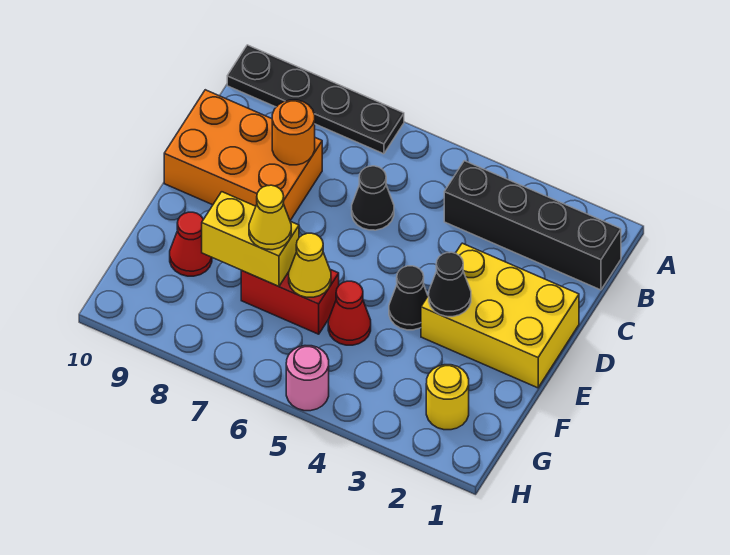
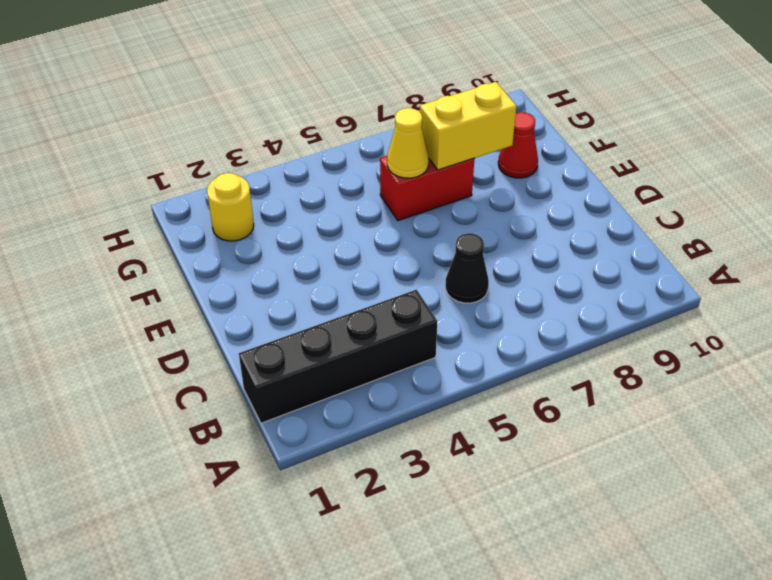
none -> black plate A7:A10 level 1
none -> orange brick C8:D10 level 1
none -> yellow brick D1:E3 level 1

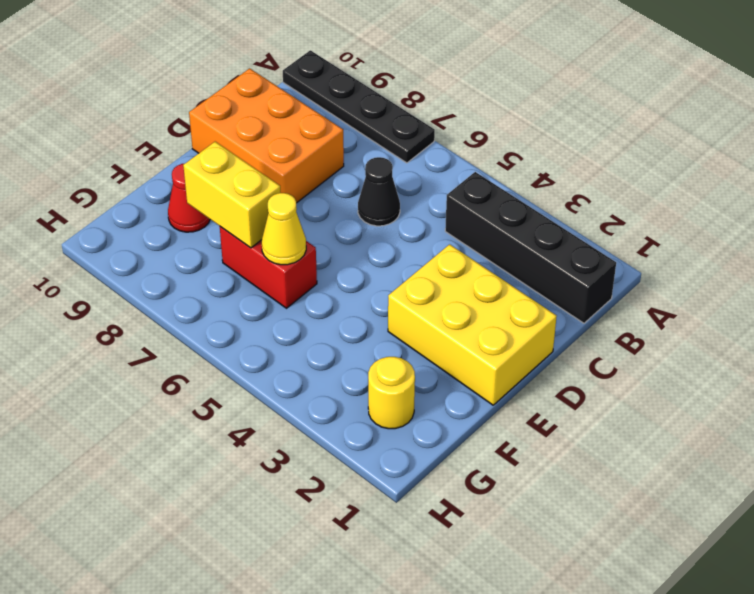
none -> black cone E4 level 1
none -> red cone F5 level 1
none -> pink round brick H5 level 1

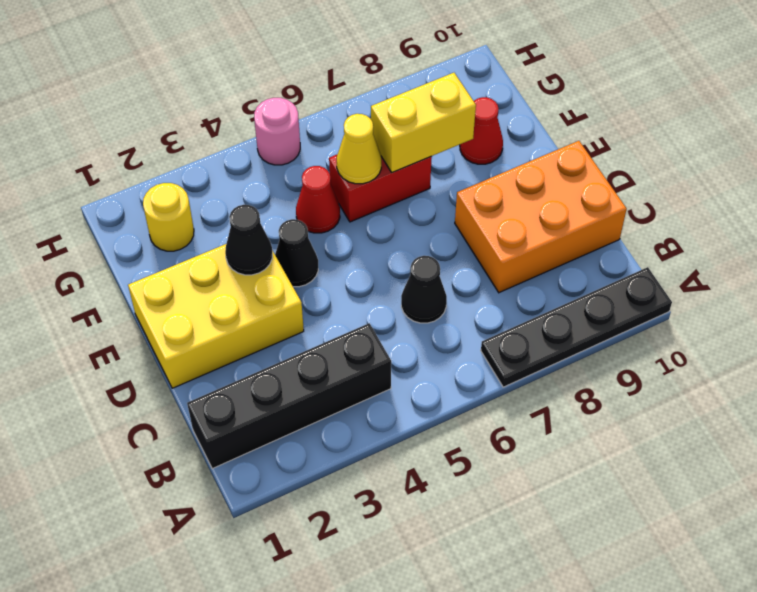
none -> orange round brick C8 level 2
none -> yellow cone F7 level 3

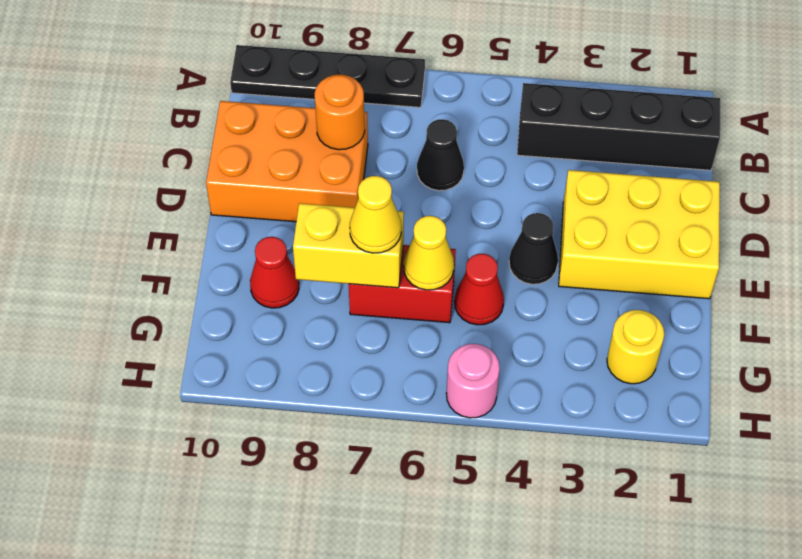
none -> black cone E3 level 2

